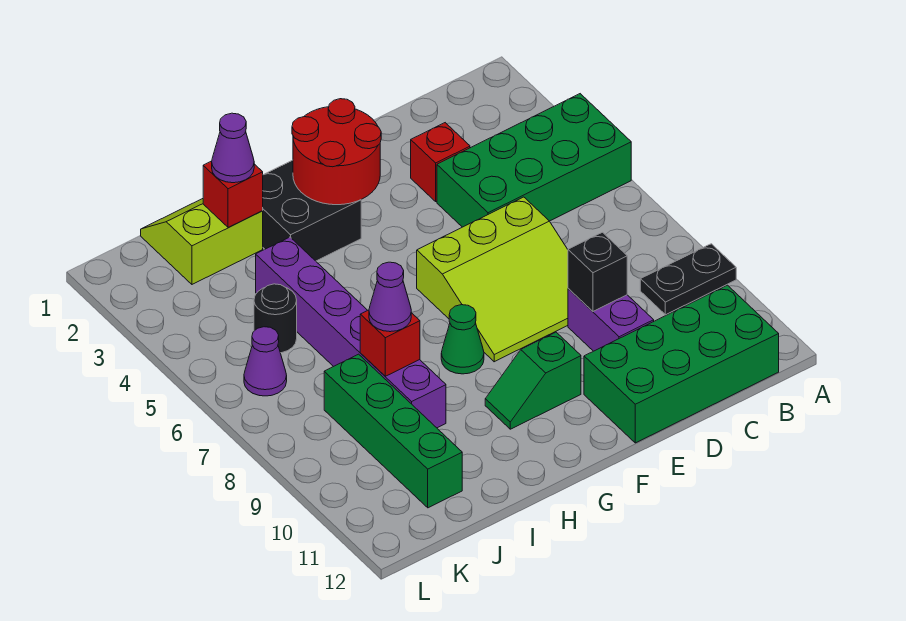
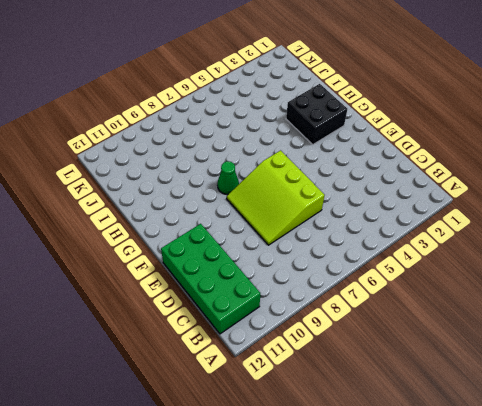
none -> green brick A4:D5 level 1
none -> black plate A9:B9 level 1
none -> red brick D3 level 1

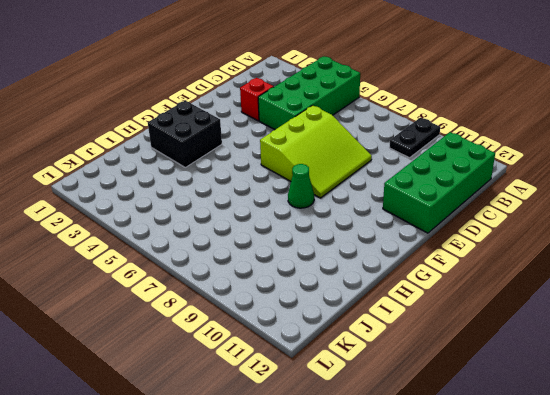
none -> purple brick D9:D10 level 1
none -> green slope F10:G10 level 1 top F
none -> lime slope I1:J2 level 1 top 2

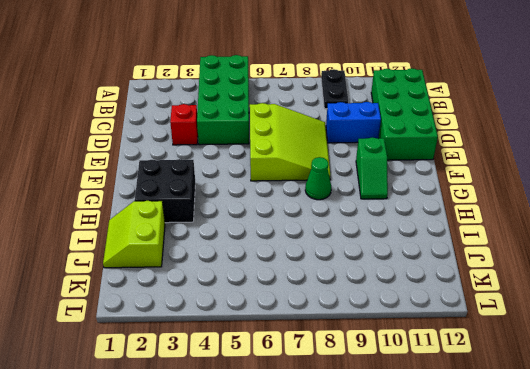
blue brick D9:D10 level 1 -> purple brick D9:D10 level 1
none -> purple brick I4:I9 level 1
none -> black round brick J5 level 1
none -> green brick J8:J11 level 1

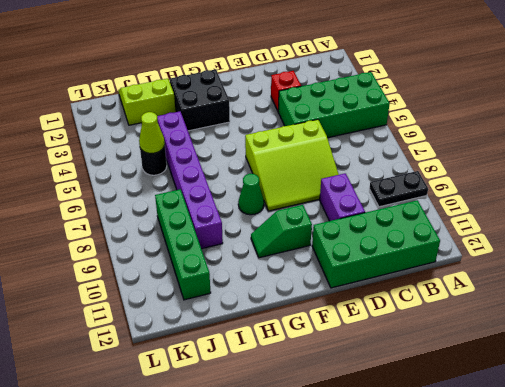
lime cone J5 level 2 -> none
none -> purple cone K6 level 1
none -> black brick D9 level 2
none -> red round brick F2:G3 level 2

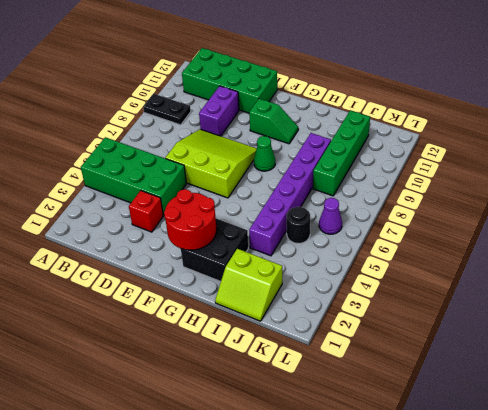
none -> black brick D9 level 2
none -> red brick I2 level 2
none -> red brick I8 level 2

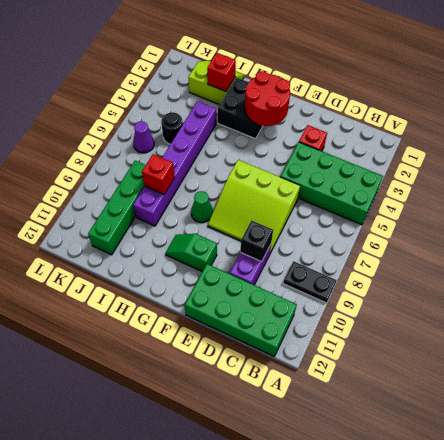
none -> purple cone I2 level 3
none -> purple cone I8 level 3

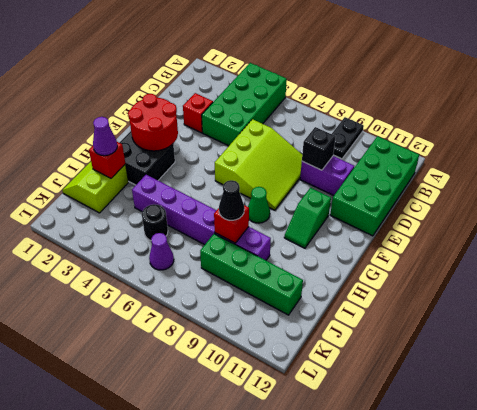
black cone I8 level 3 -> purple cone I8 level 3

